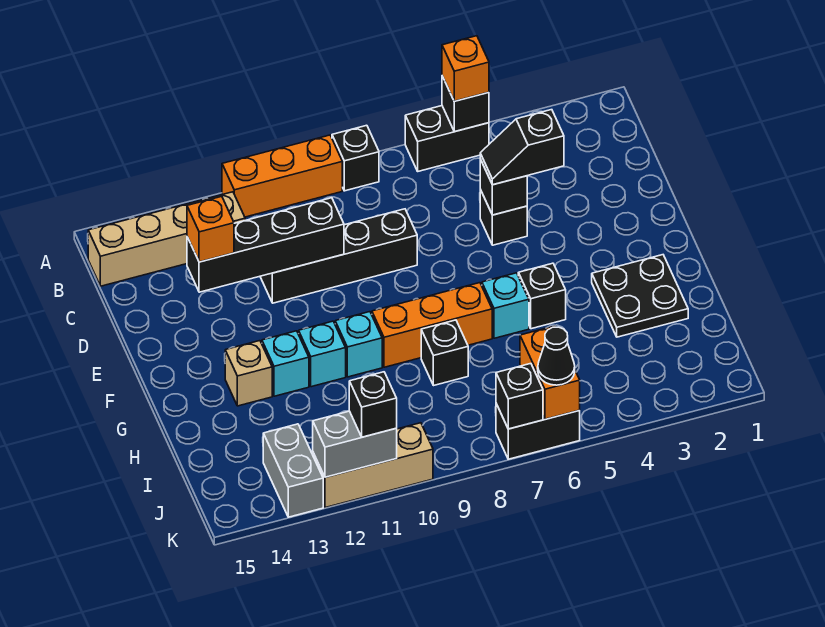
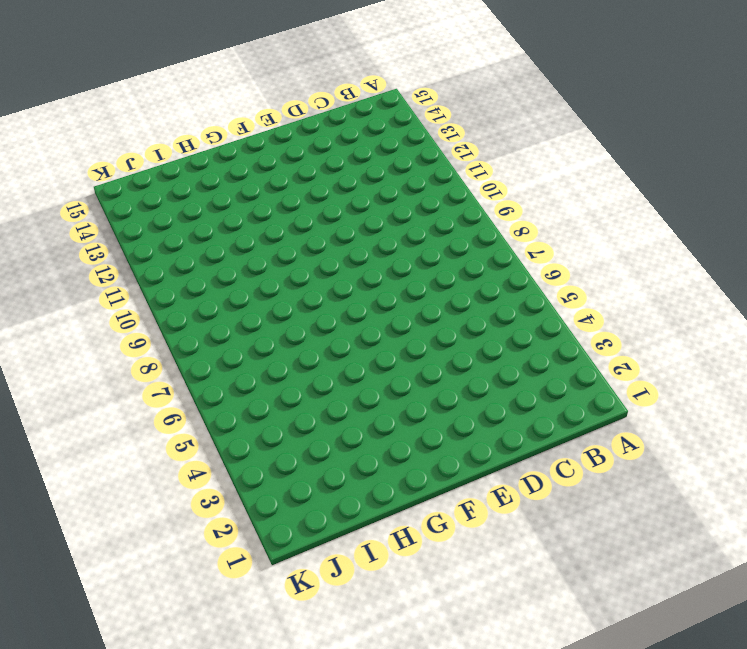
none -> black brick A5:A6 level 1
none -> black brick A8 level 1
none -> orange brick A9:A11 level 1

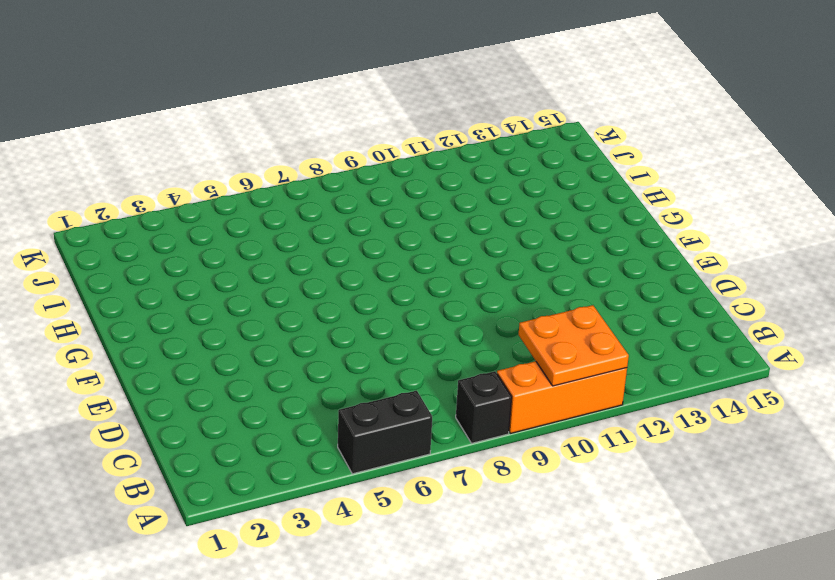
orange plate A10:B11 level 2 -> none
none -> tan brick B12:B15 level 1
none -> black brick D5 level 1
none -> black brick D8:D11 level 1

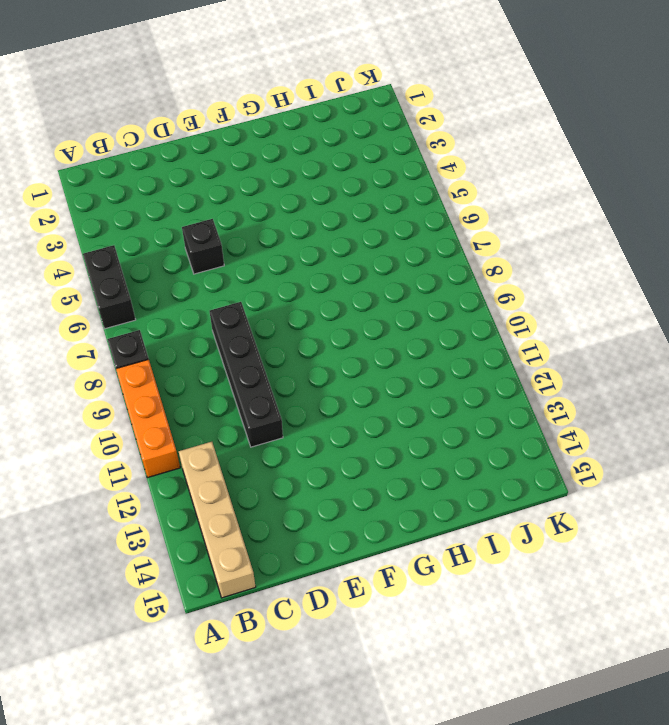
none -> black plate G2:H3 level 1
none -> black brick G5 level 1
none -> cyan brick G6 level 1

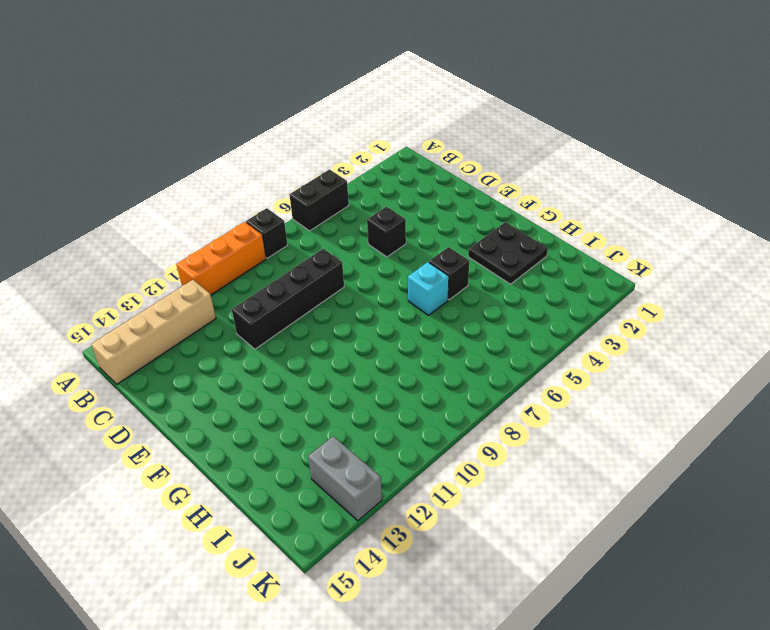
none -> orange brick G7:G9 level 1
none -> cyan brick G10 level 1
none -> cyan brick G11 level 1

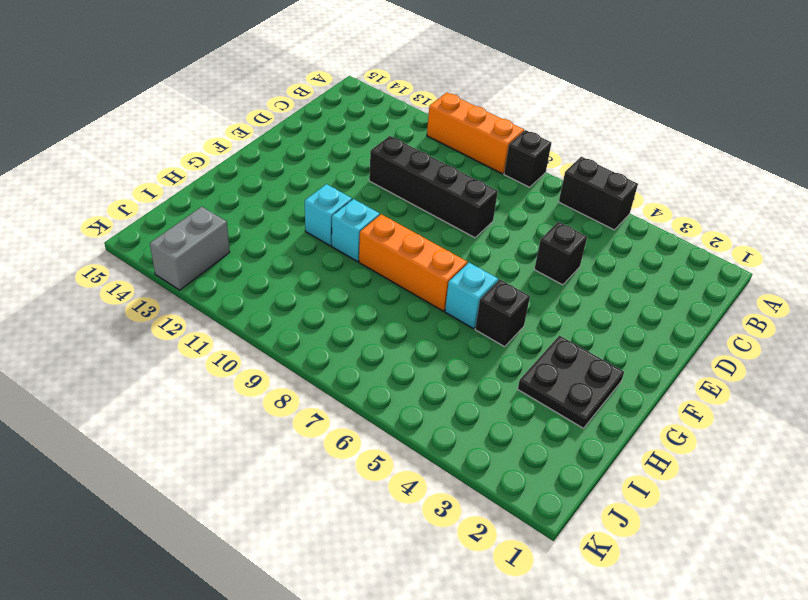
none -> tan brick B12:B15 level 1
none -> cyan brick G12 level 1
none -> tan brick G13 level 1

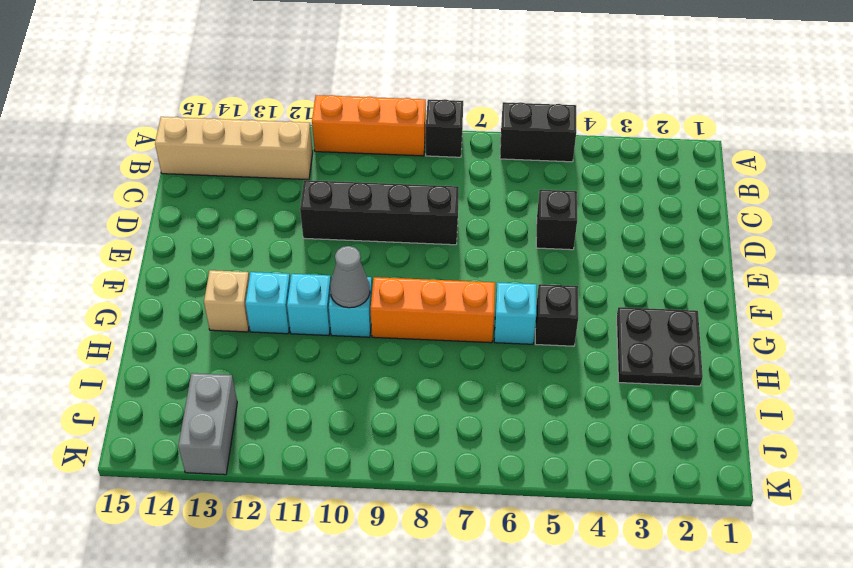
grey cone G10 level 2 -> none
none -> black brick H8 level 1
none -> black brick K6:K7 level 1
none -> tan brick K10:K12 level 1

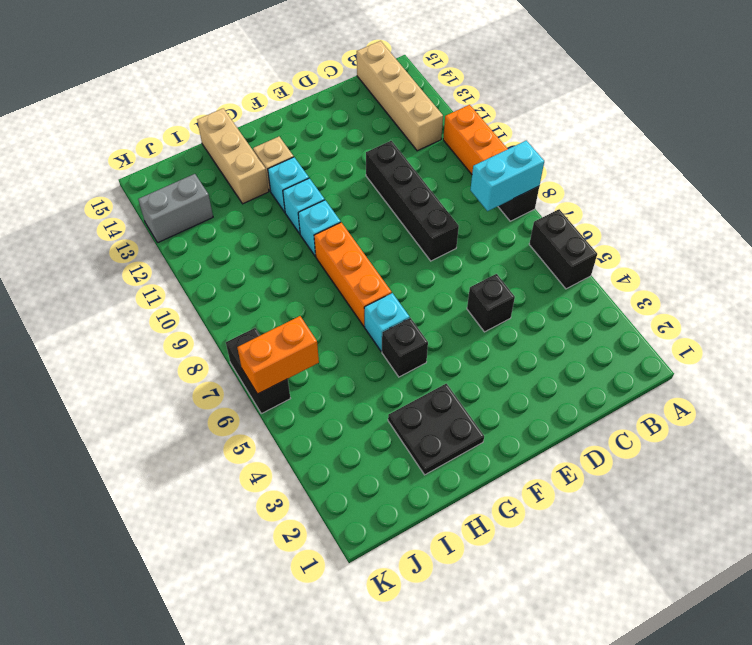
cyan brick A8:B8 level 2 -> none
tan brick H13:H15 level 1 -> tan brick K10:K12 level 1
none -> black brick H8 level 1
none -> black brick A5 level 2
none -> black brick D5 level 2

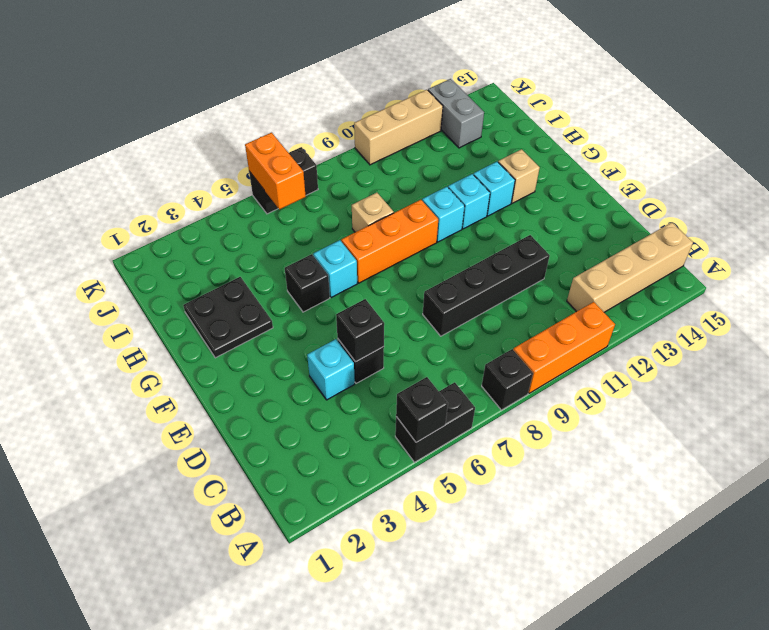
cyan brick D4 level 1 -> none
tan brick H8 level 1 -> black brick H8 level 1
none -> black brick D10:D13 level 2
none -> black brick K7 level 2
none -> grey brick K11:K12 level 2

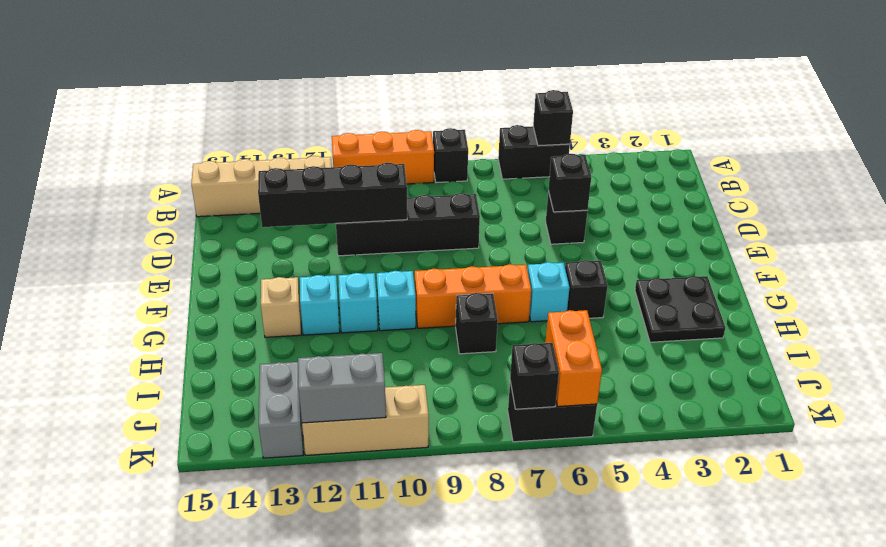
none -> orange brick A5 level 3
none -> black slope D4:D5 level 3 top 4
none -> orange brick D13 level 3

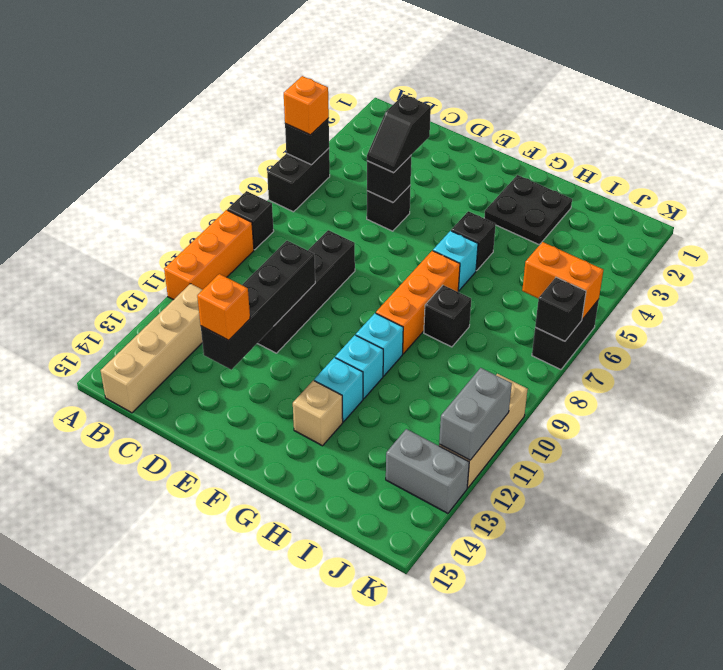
none -> black cone K6 level 3
none -> black brick K11 level 3

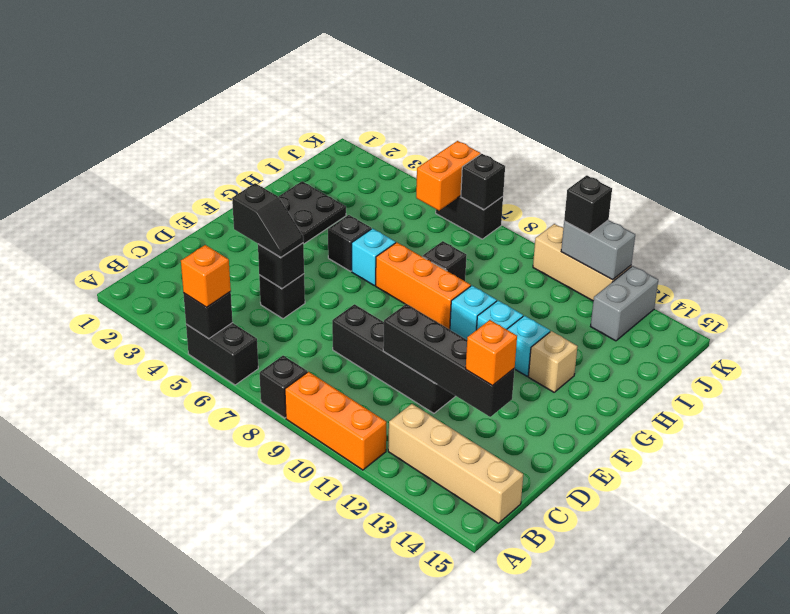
none -> black cone K6 level 3

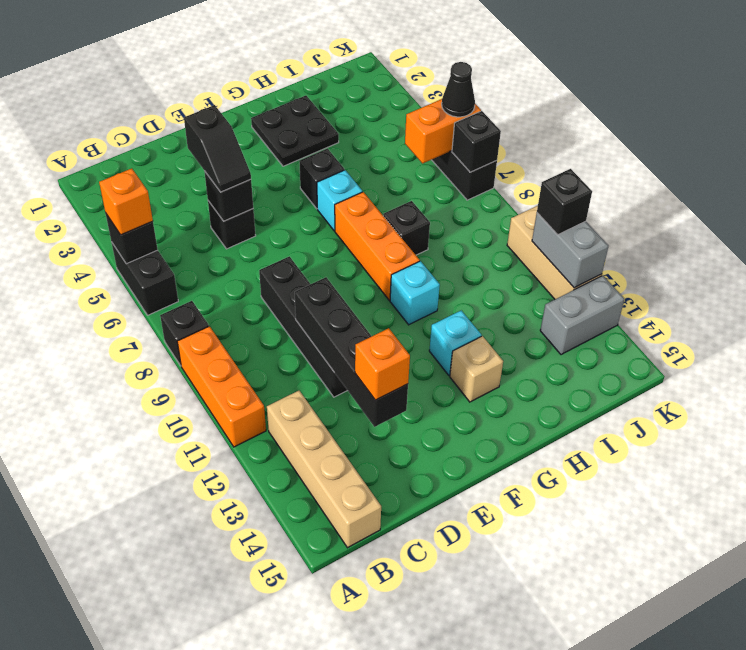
none -> cyan brick G11 level 1

